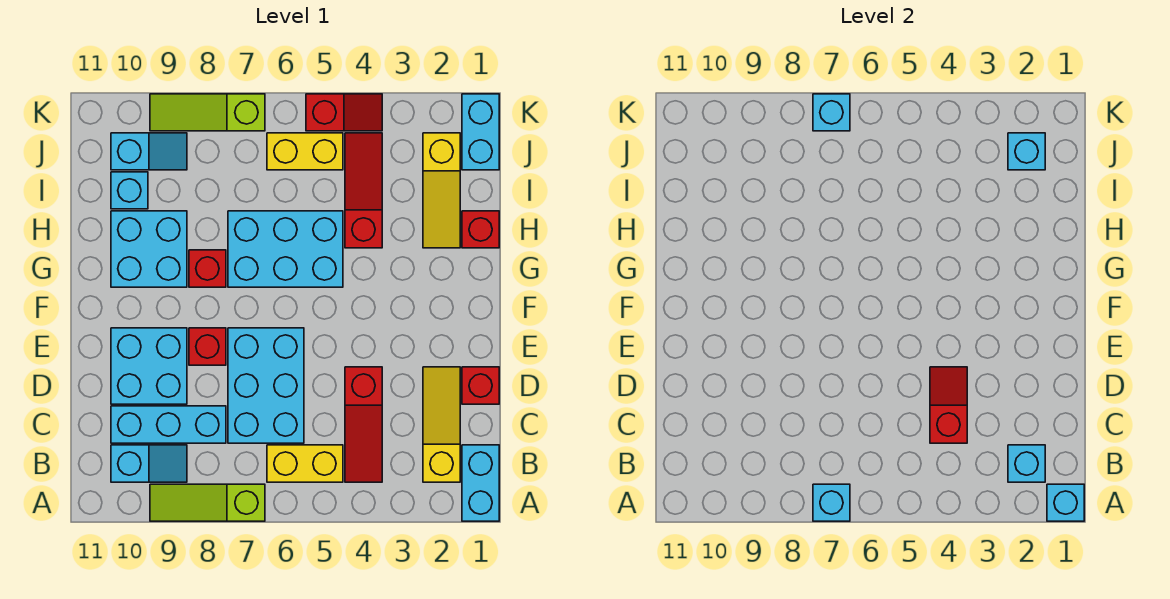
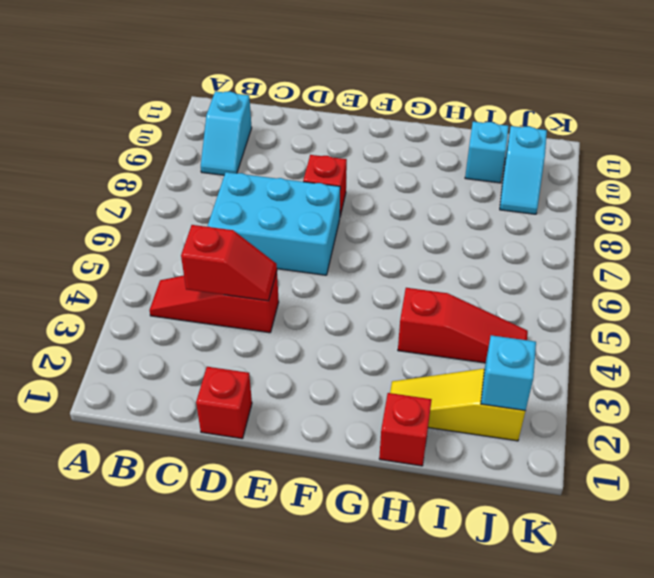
none -> cyan brick A1:B1 level 1
none -> lime slope A7:A9 level 1 top 7
none -> yellow slope B2:D2 level 1 top B

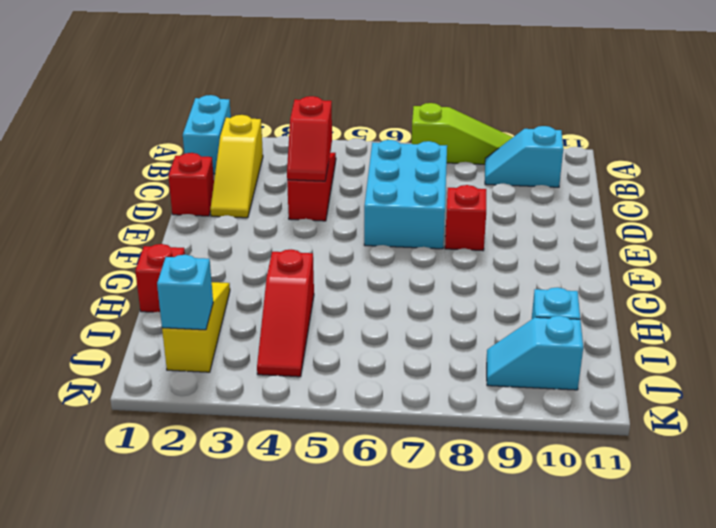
none -> yellow brick B5:B6 level 1
none -> cyan brick C8:C10 level 1
none -> cyan brick D9:E10 level 1

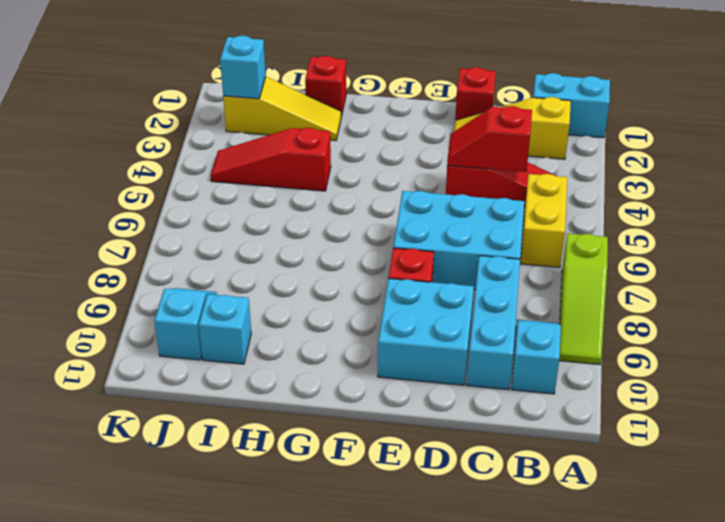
none -> cyan brick G5:H7 level 1
none -> red brick G8 level 1
none -> cyan brick G9:H10 level 1

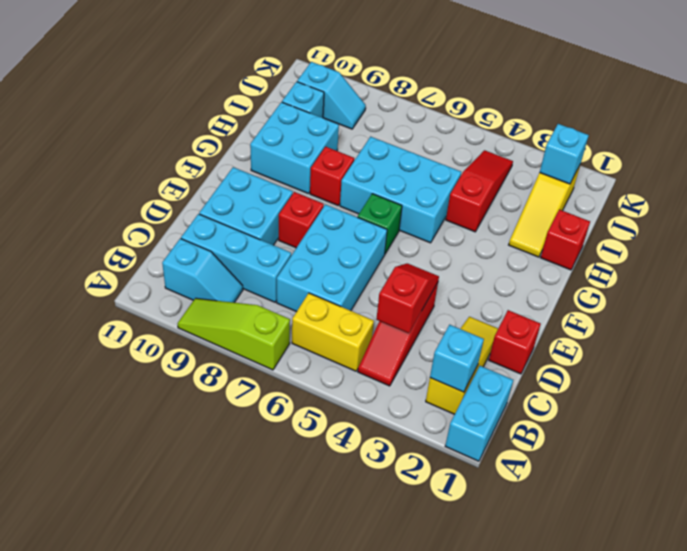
green brick F6 level 1 -> none
none -> cyan brick J1:K1 level 1
none -> yellow brick J5:J6 level 1
none -> red slope K4:K5 level 1 top 5

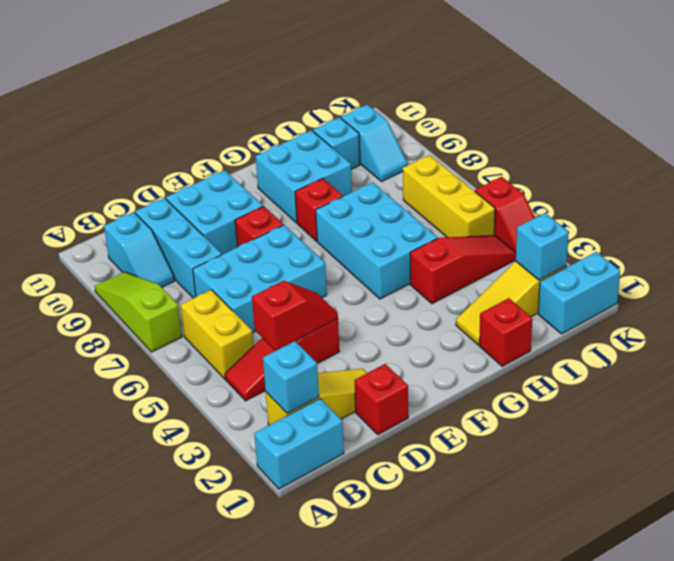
yellow brick J5:J7 level 1 -> yellow brick J5:J6 level 1
none -> lime slope K7:K9 level 1 top 7
none -> cyan brick A1 level 2
none -> cyan brick A7 level 2

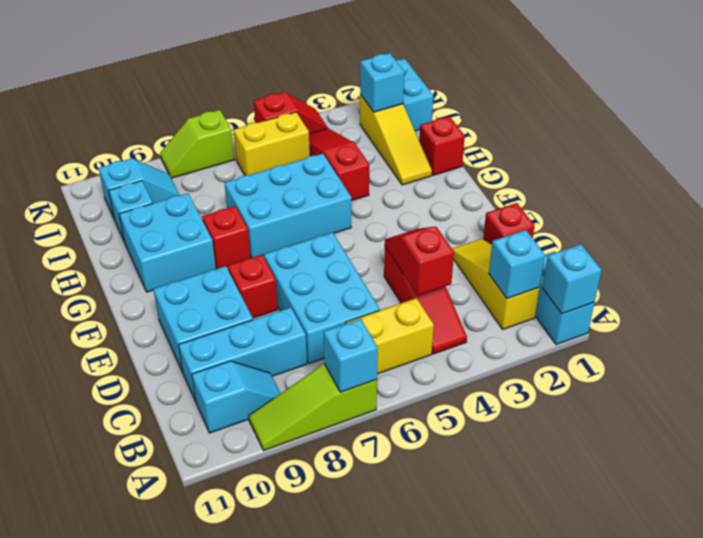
lime slope K7:K8 level 1 top 7 -> lime slope K7:K9 level 1 top 7
none -> cyan brick K7 level 2

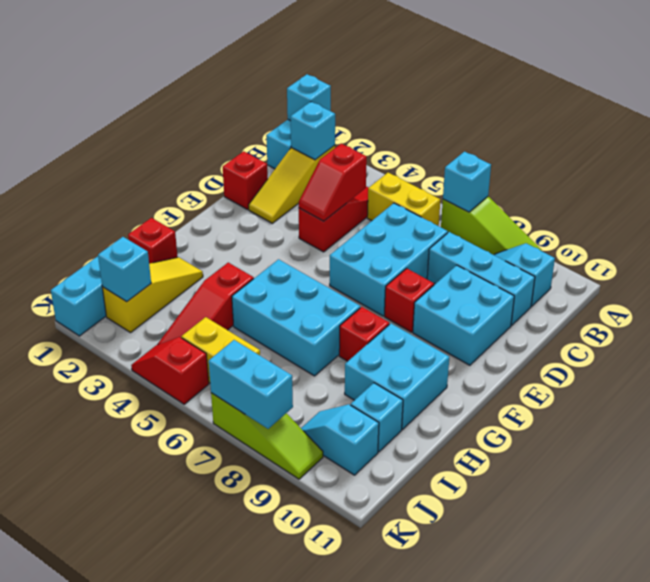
cyan brick K7:K8 level 2 -> cyan brick K7 level 2

